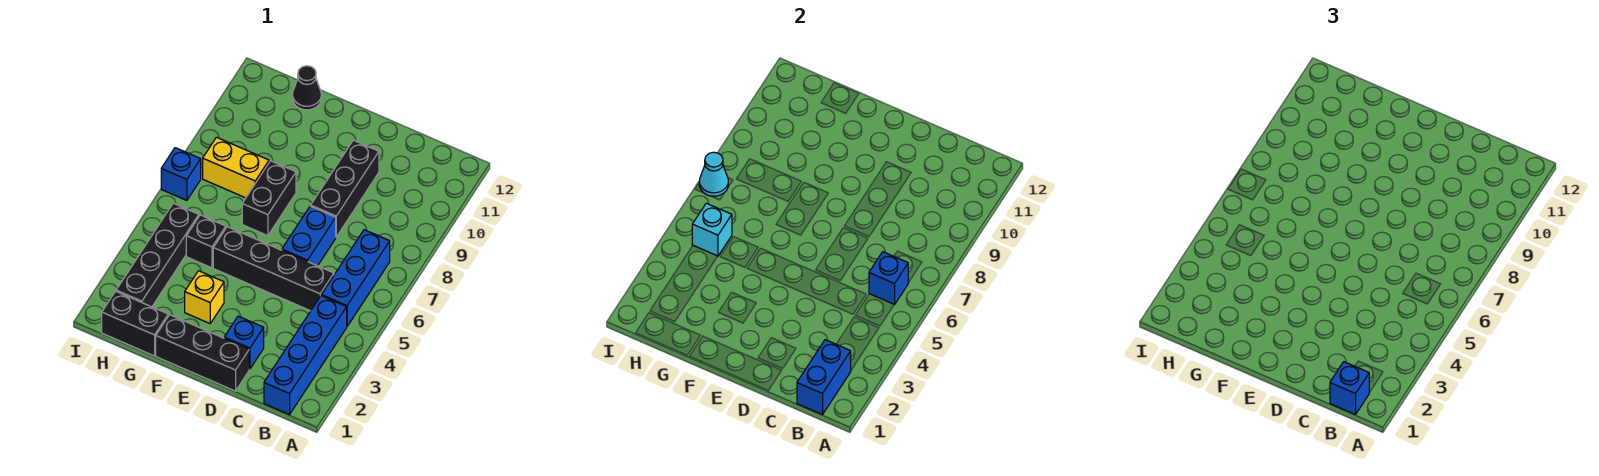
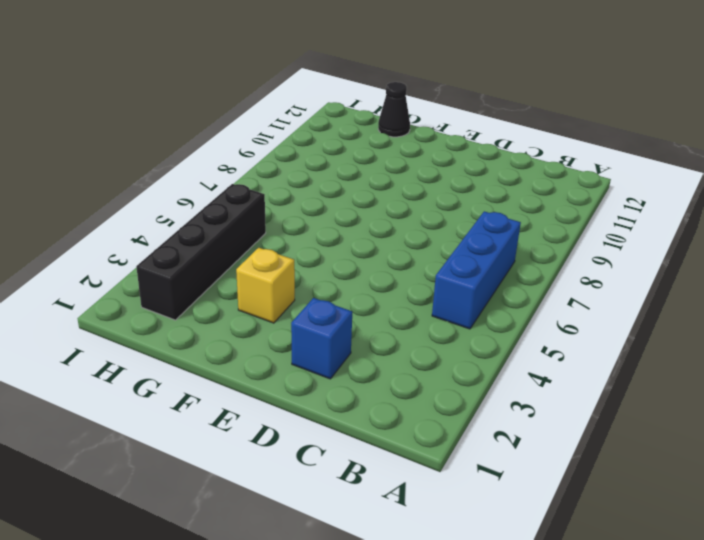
none -> blue brick B1:B4 level 1
none -> black brick C5:F5 level 1
none -> black brick D1:F1 level 1

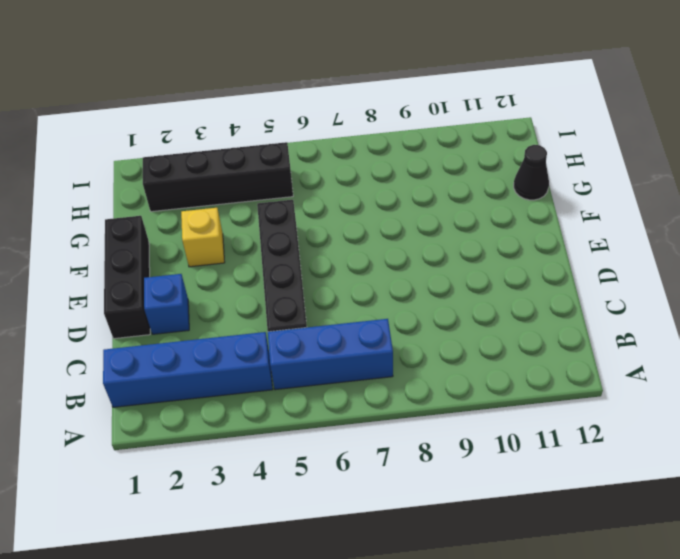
none -> blue brick D6:D7 level 1
none -> black brick D8:D10 level 1
none -> black brick F7:F8 level 1

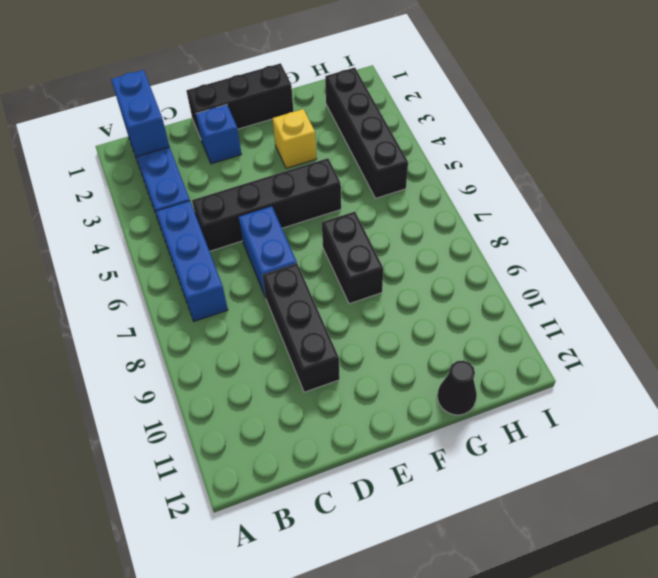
none -> black brick G1:H1 level 1
none -> black brick G5 level 1
none -> yellow brick G8:H8 level 1

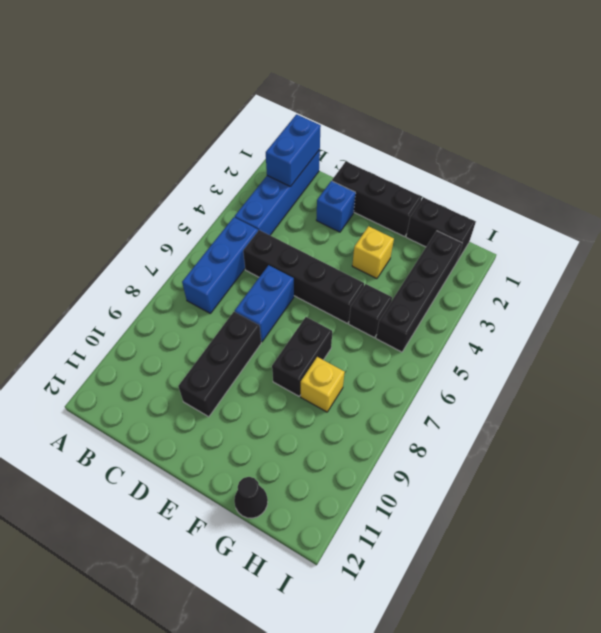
yellow brick G8 level 1 -> yellow brick G8:H8 level 1
none -> blue brick I7 level 1
none -> blue brick B6 level 2
none -> cyan brick H5 level 2

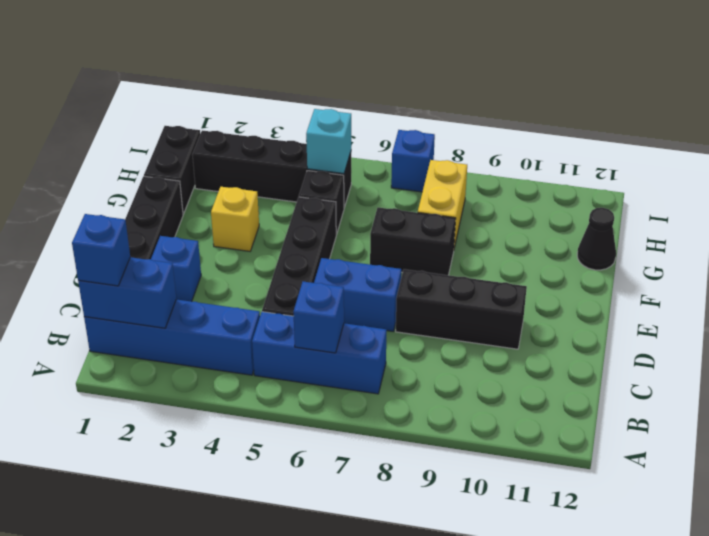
none -> cyan cone I7 level 2

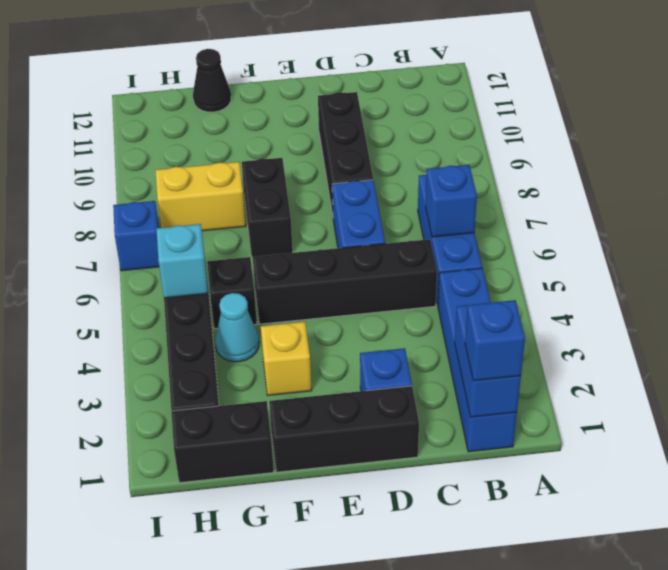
cyan cone G4 level 1 -> cyan cone I7 level 2

